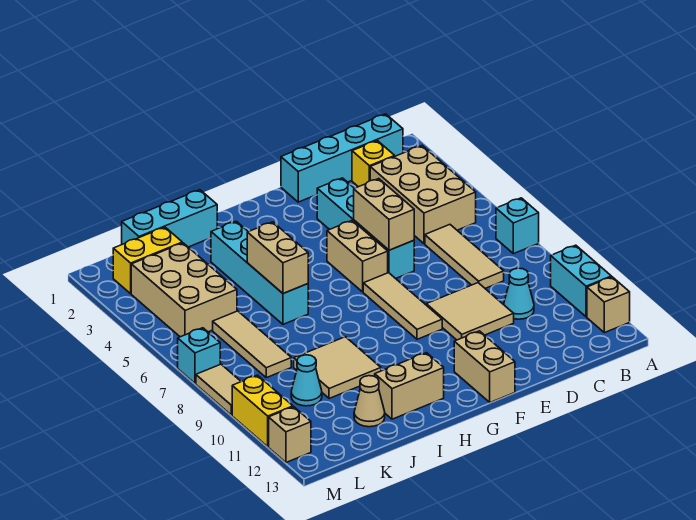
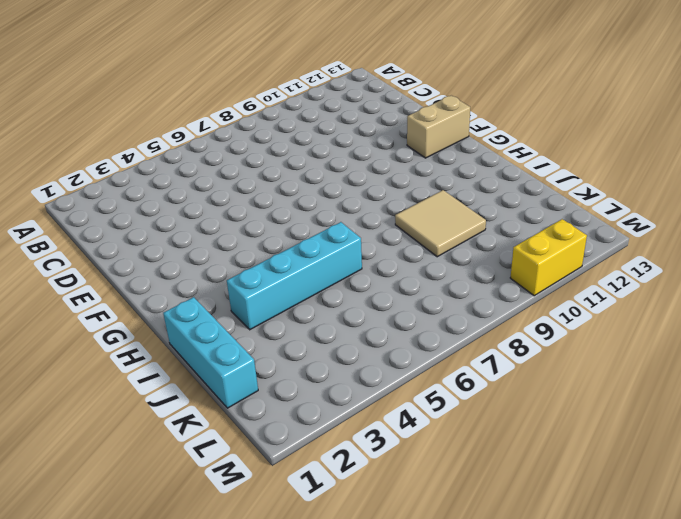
none -> cyan brick A7 level 1
none -> cyan brick A10:A11 level 1
none -> tan brick A12 level 1

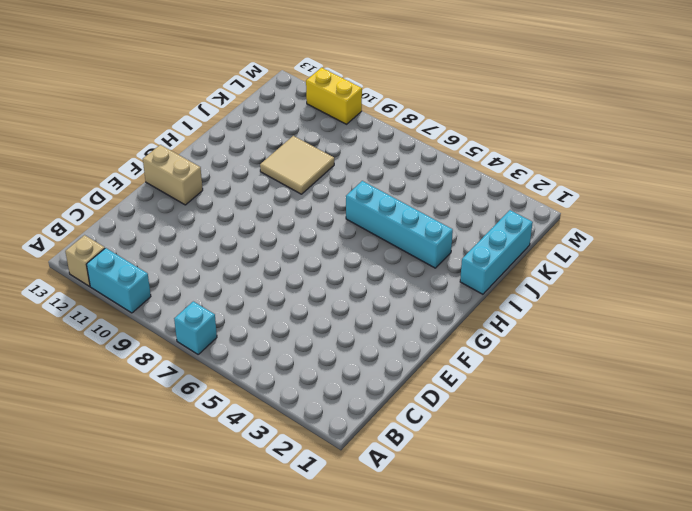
none -> cyan brick B1:E1 level 1
none -> tan brick B3:C5 level 1
none -> yellow brick C2 level 1

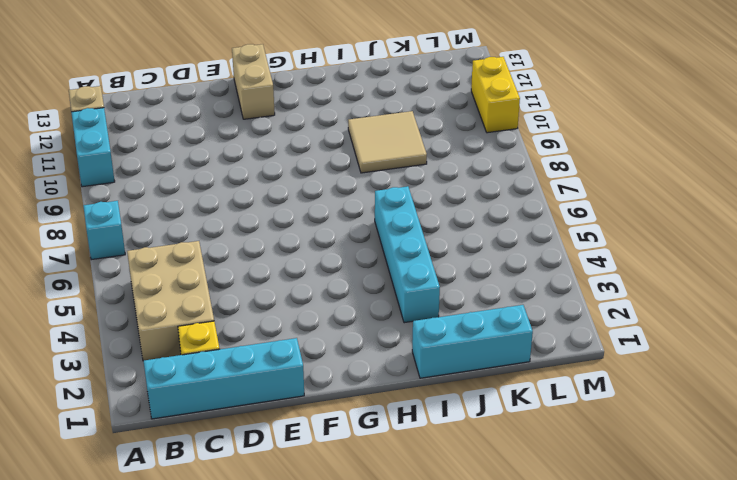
none -> tan tile C6:C8 level 1
none -> cyan cone C10 level 1
none -> tan tile D9:E10 level 1

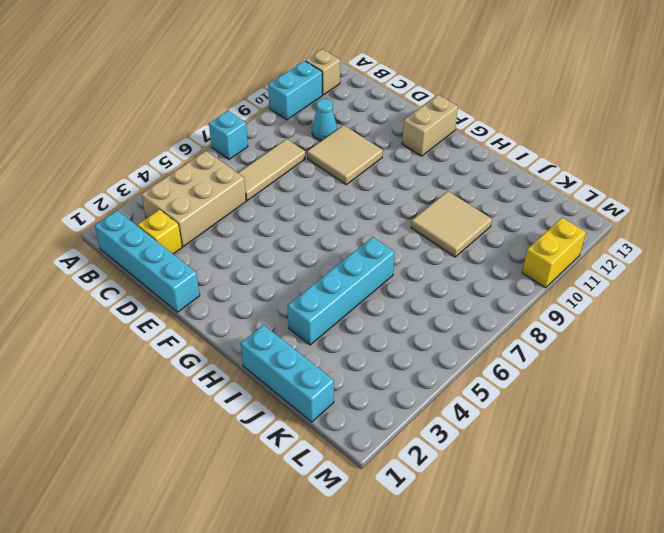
none -> cyan brick E3:E6 level 1
none -> tan brick F5:F6 level 1
none -> tan tile F7:F9 level 1

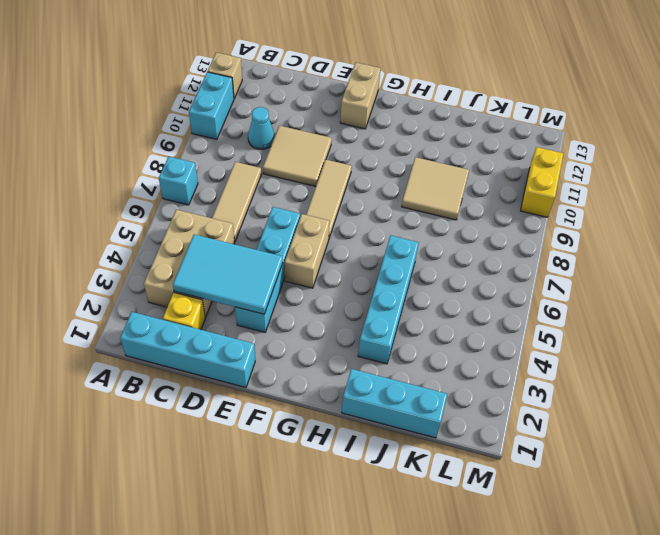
cyan tile C3:E4 level 2 -> none
none -> tan brick H12:I12 level 1
none -> tan cone J12 level 1
none -> yellow brick K2:L2 level 1

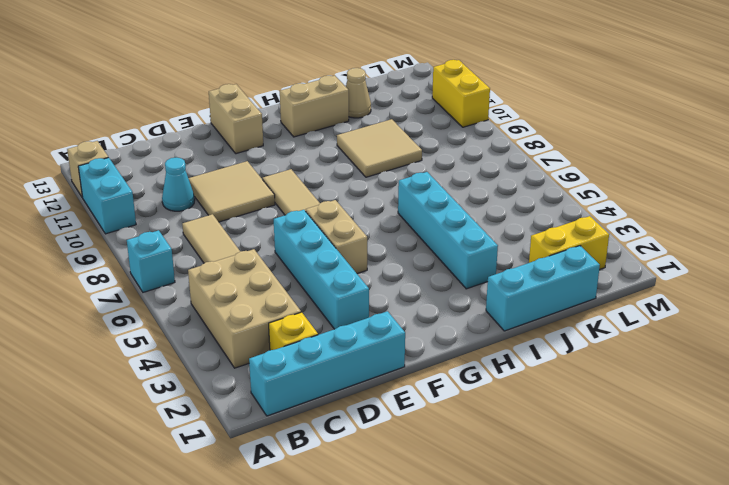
none -> tan brick K3:L5 level 1
none -> tan tile K6:K8 level 1
none -> cyan cone K10 level 1

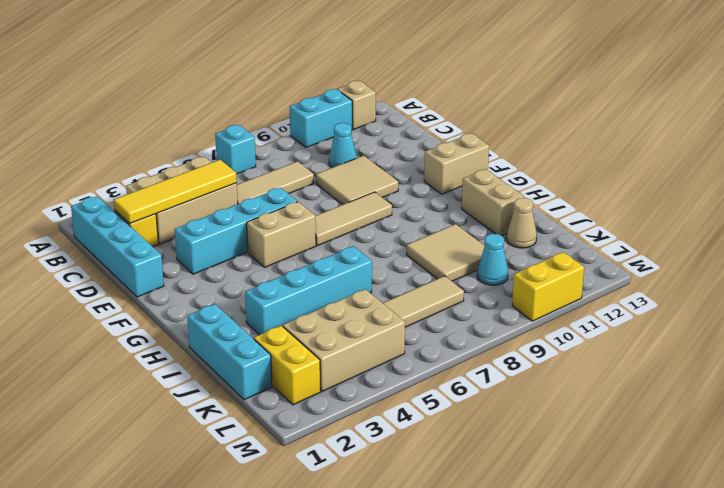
yellow tile C2:C5 level 2 -> none
none -> cyan brick M7 level 1
none -> tan tile M8:M9 level 1
none -> tan brick M12 level 1

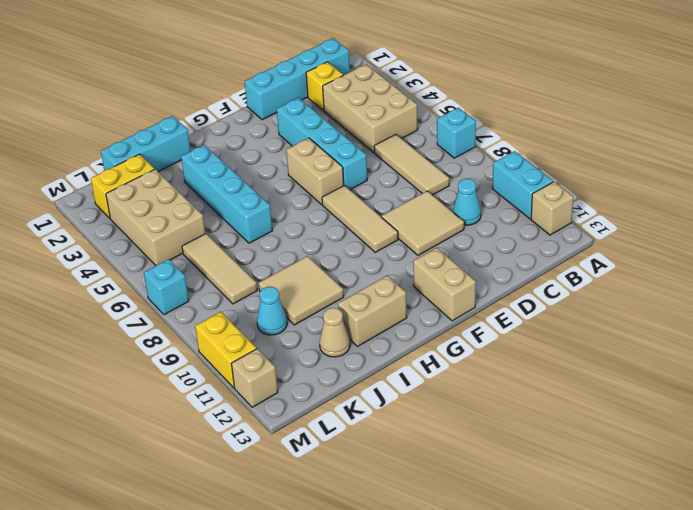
none -> tan tile M8:M9 level 1
none -> tan brick E5:E6 level 2
none -> tan brick I5:I6 level 2

